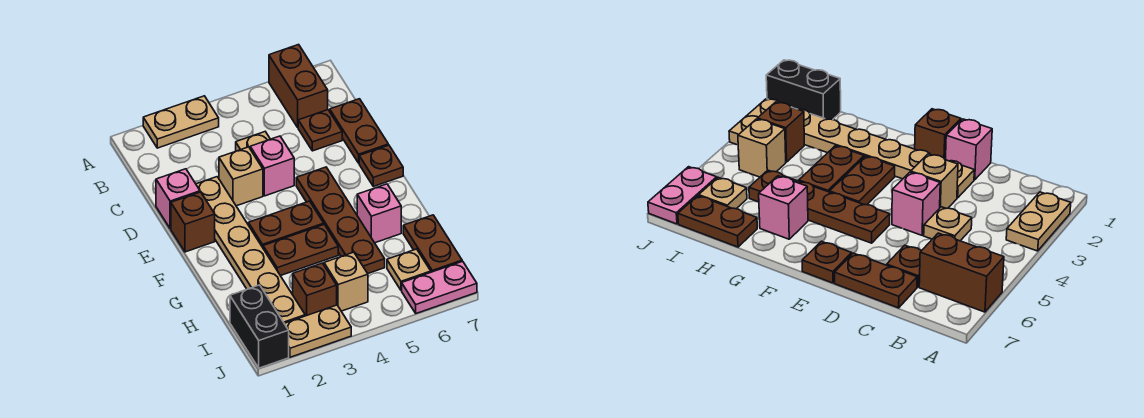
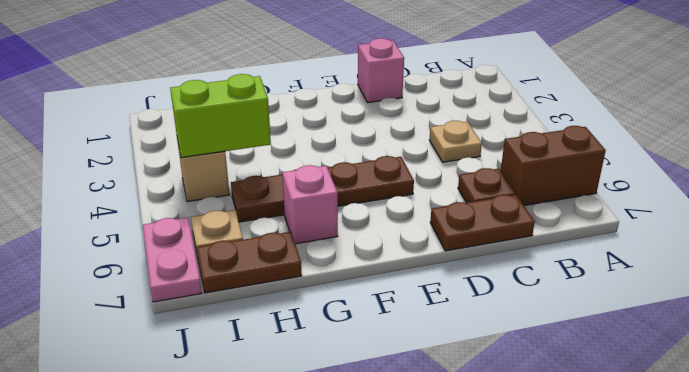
lime brick H4:I4 level 2 -> none
none -> tan plate A2:A3 level 1
none -> tan plate D2:I2 level 1
none -> tan brick D3 level 1

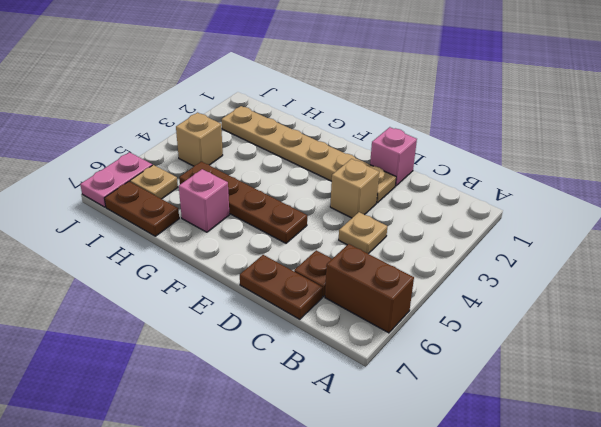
none -> tan plate A2:A3 level 1
none -> pink brick D4 level 1
none -> brown brick E1 level 1

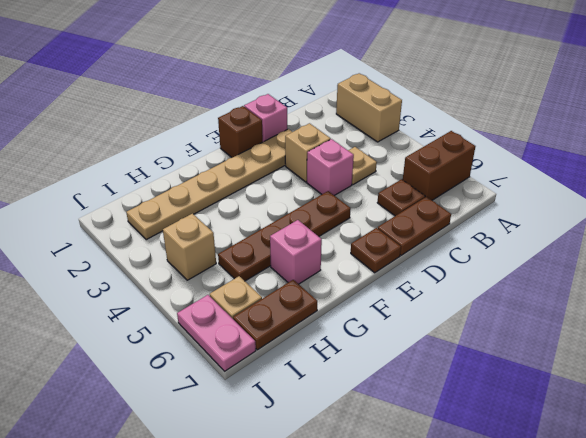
tan brick A2:A3 level 1 -> tan plate A2:A3 level 1
none -> brown plate F3:F4 level 1
none -> brown plate G3:G4 level 1
none -> black brick I1:J1 level 1

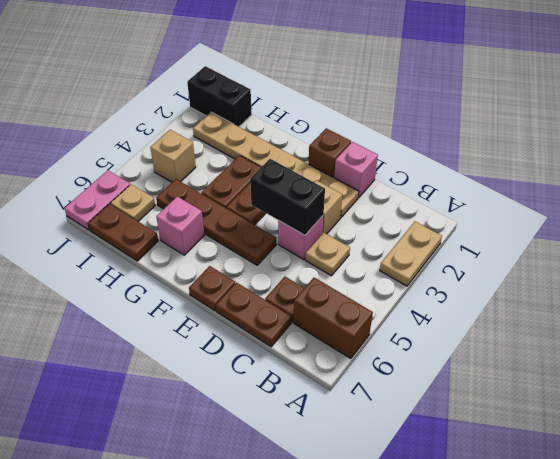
black brick D4:E4 level 2 -> none
none -> brown brick I3 level 1
none -> tan plate J2:J3 level 1

